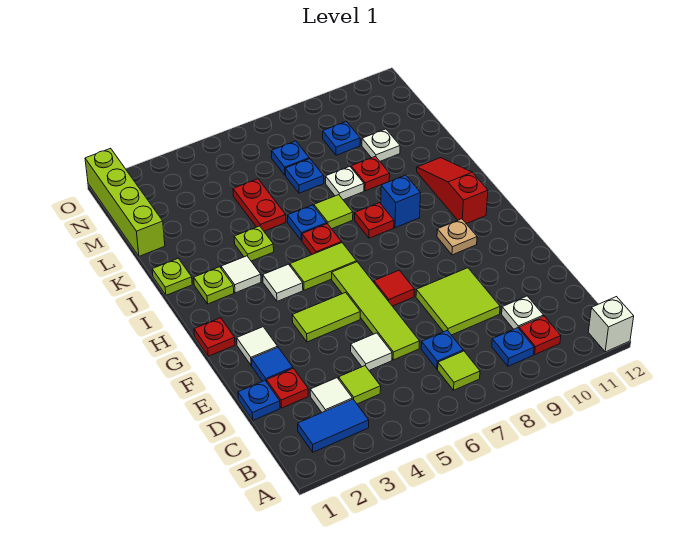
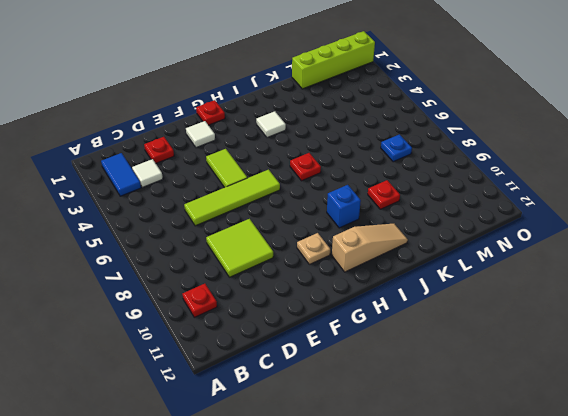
tan slope H11:J11 level 1 top H -> red slope H11:J11 level 1 top H
none -> white brick A12 level 1
none -> lime tile B7 level 1
none -> blue plate B9 level 1
none -> lime tile C4 level 1

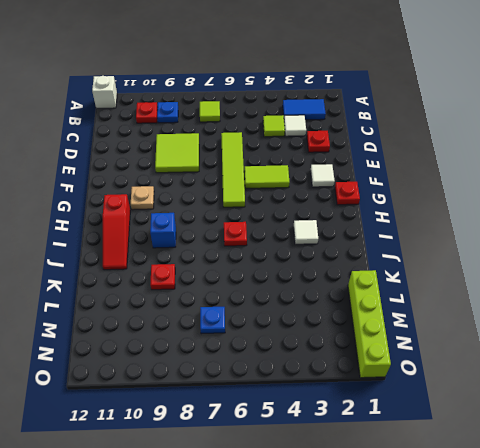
none -> blue plate C7 level 1
none -> white plate C10 level 1
none -> blue plate D1 level 1
none -> white tile D5 level 1

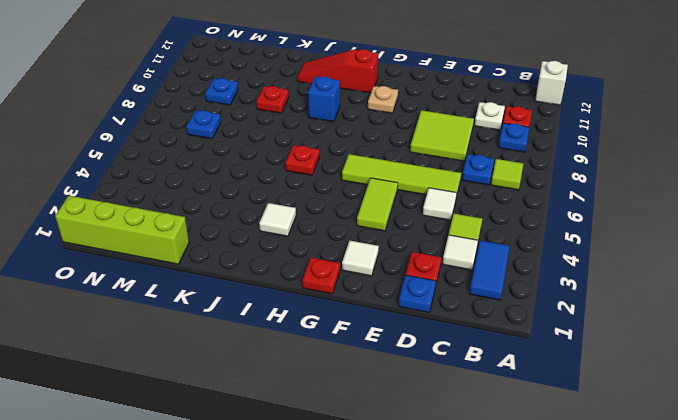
none -> blue tile E2 level 1
none -> red tile F7 level 1
none -> white tile H4 level 1
none -> lime tile H5:H6 level 1

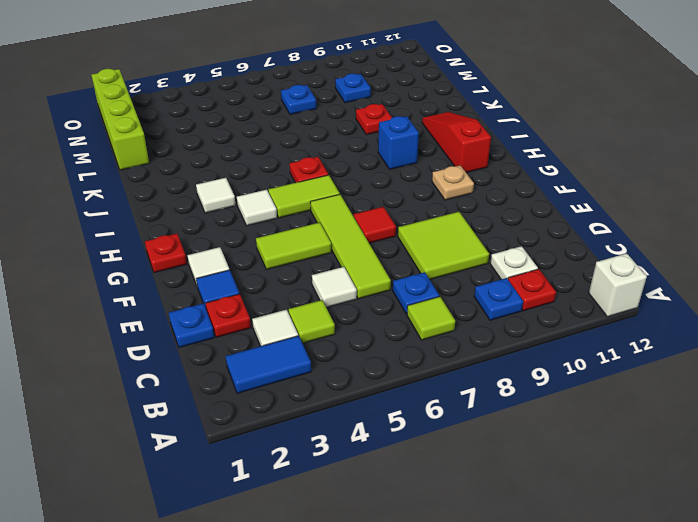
none -> lime plate I2 level 1
none -> red plate I8 level 1
none -> lime plate J1 level 1
none -> lime plate J4 level 1

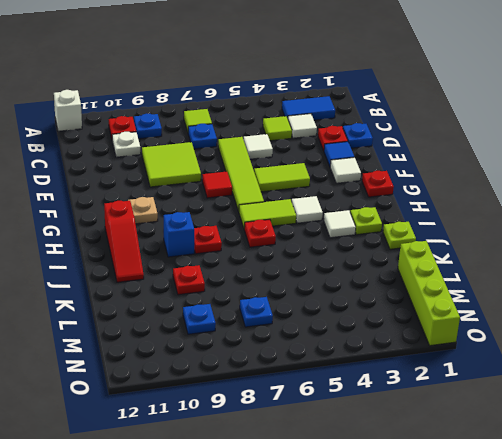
none -> lime plate J4 level 1
none -> blue plate J6 level 1
none -> lime tile J7 level 1
none -> red plate K5:L5 level 1

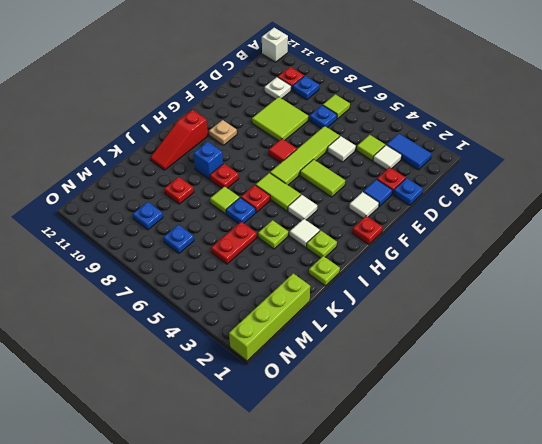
none -> white plate K8 level 1
none -> blue plate L7 level 1
none -> white plate L10 level 1

